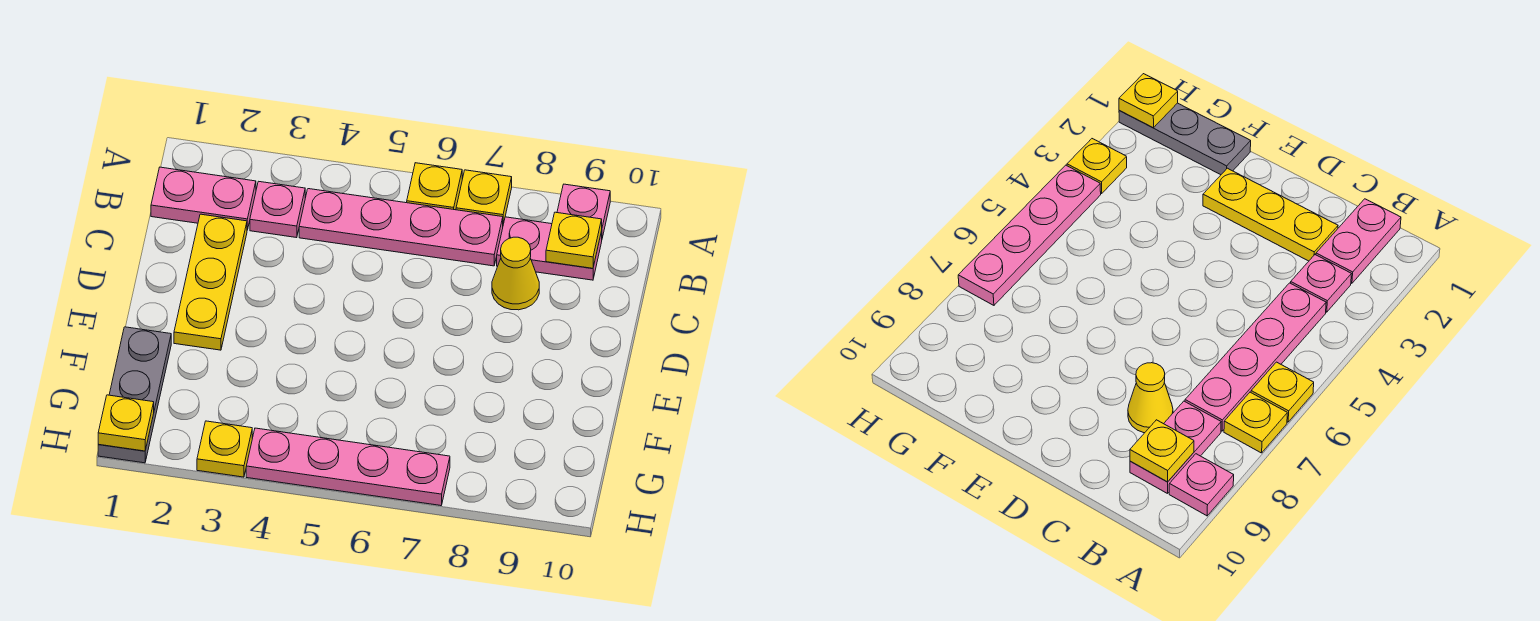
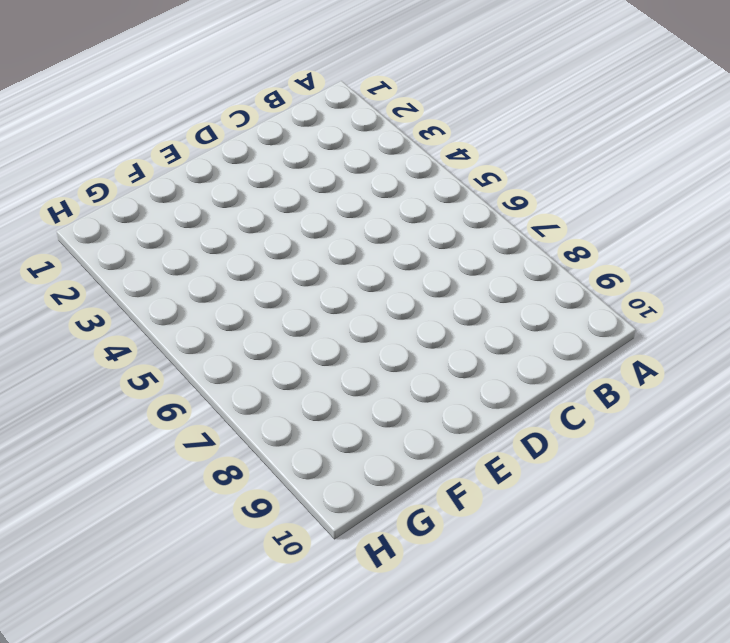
none -> yellow plate A6 level 1
none -> yellow plate A7 level 1
none -> pink plate A9 level 1

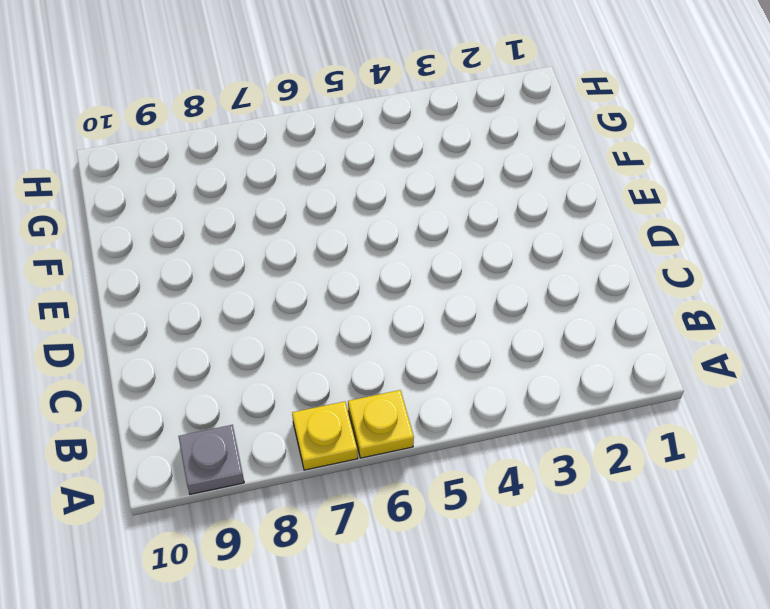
grey plate A9 level 1 -> pink plate A9 level 1
none -> pink plate B1:B2 level 1
none -> pink plate B3 level 1
none -> pink plate B4:B7 level 1

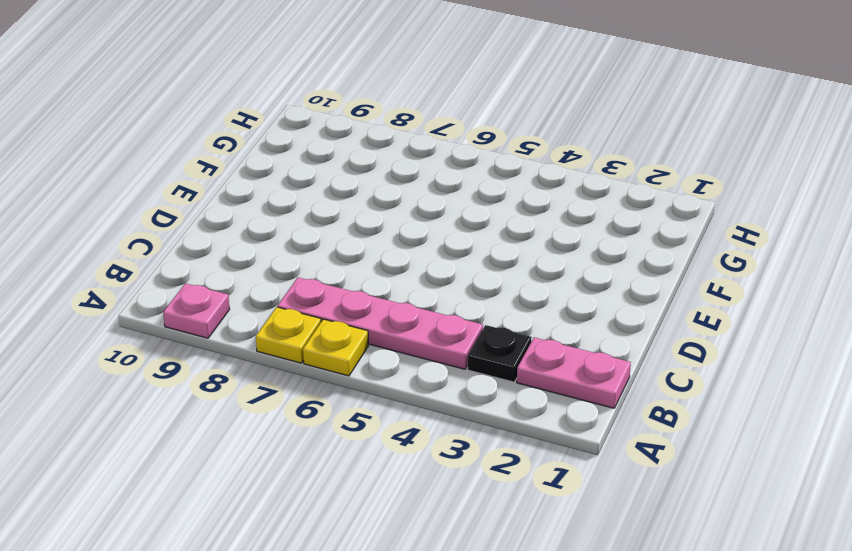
black plate B3 level 1 -> pink plate B3 level 1
none -> pink plate B8:B9 level 1
none -> yellow plate C2:E2 level 1
none -> yellow cone C8 level 1

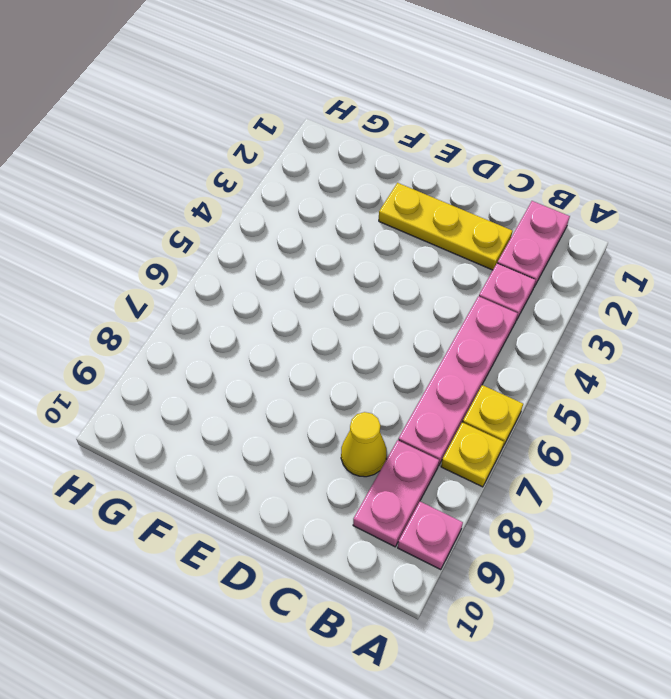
none -> grey plate F1:H1 level 1
none -> yellow plate H3 level 1
none -> pink plate H4:H7 level 1

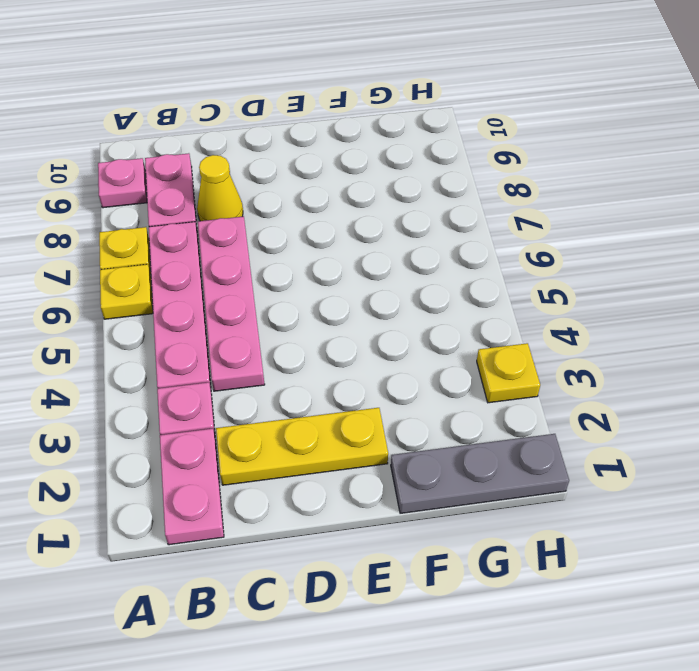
pink plate C4:C7 level 1 -> pink plate H4:H7 level 1
none -> yellow plate B9 level 2
none -> yellow plate H1 level 2

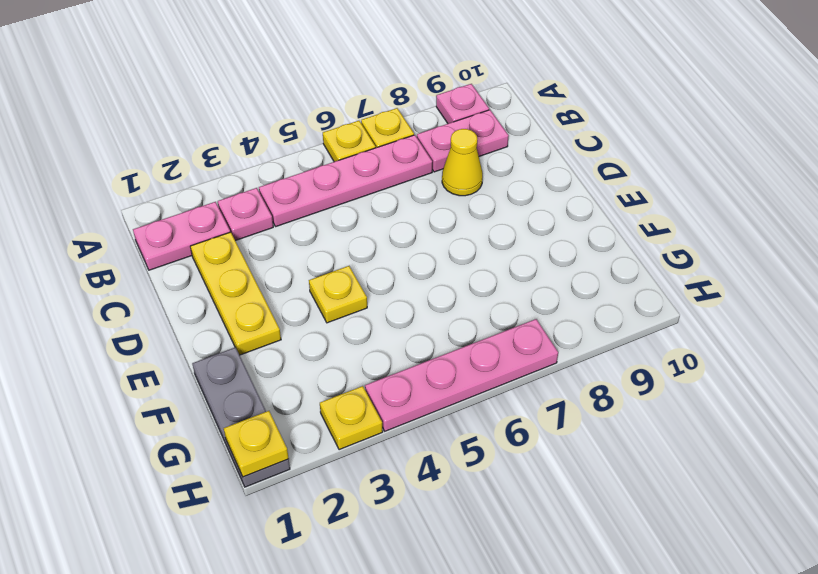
yellow plate E4 level 1 -> yellow plate B9 level 2

